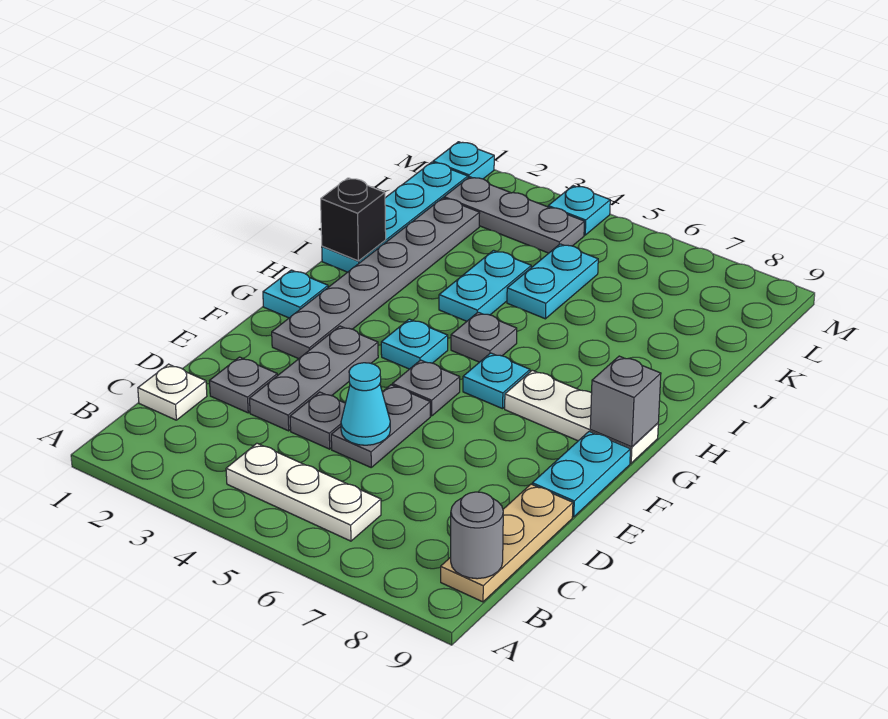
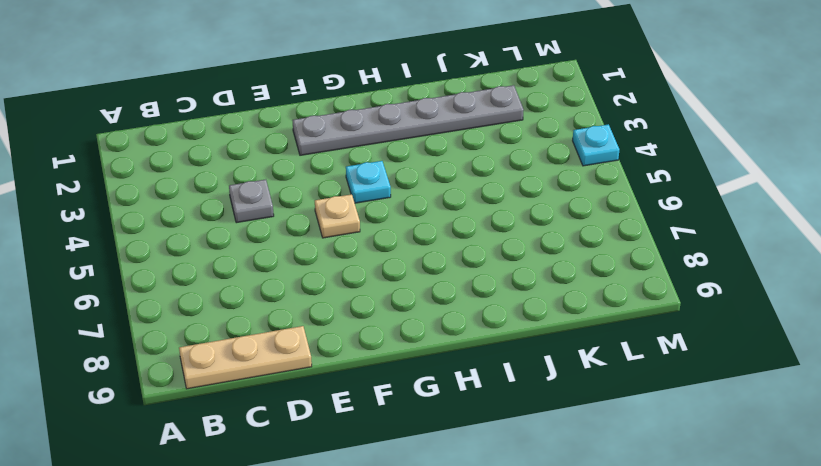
tan plate F5 level 1 -> grey plate F5 level 1
none -> white plate B4:B6 level 1
none -> white plate C1 level 1
none -> grey plate D2 level 1

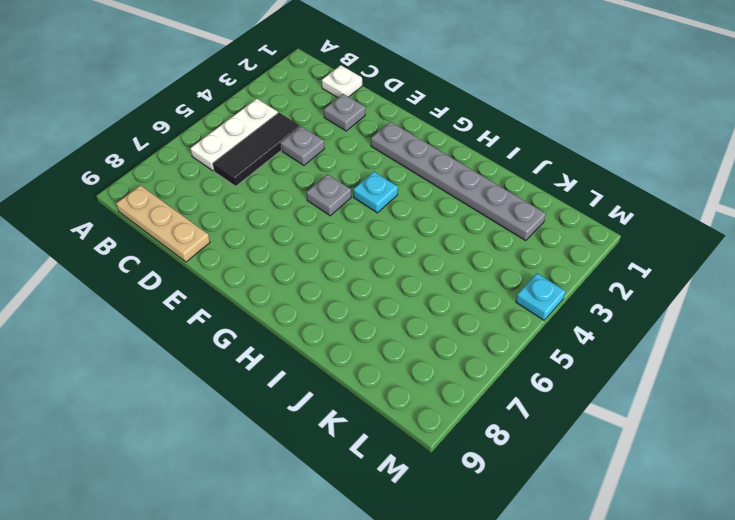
black tile C4:C6 level 1 -> none
none -> grey plate D3:F3 level 1
none -> grey plate D5:E5 level 1
none -> cyan plate E9:F9 level 1

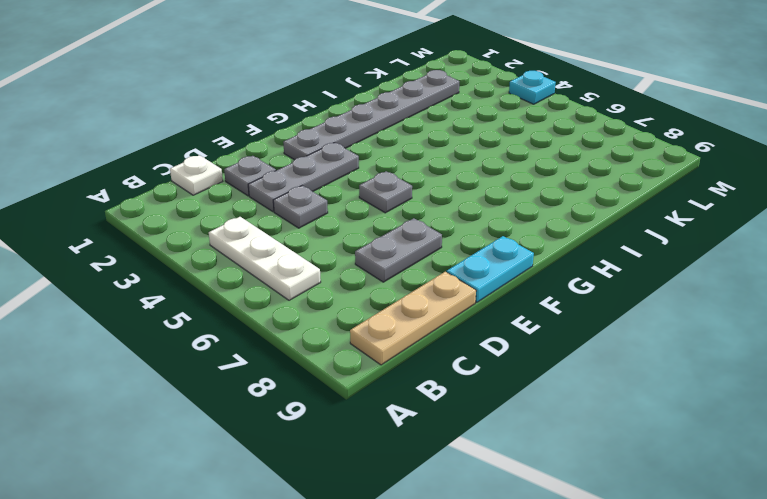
grey plate D7:E7 level 1 -> grey plate D5:E5 level 1
none -> cyan plate G1 level 1
none -> cyan plate G4 level 1
none -> cyan plate G6 level 1

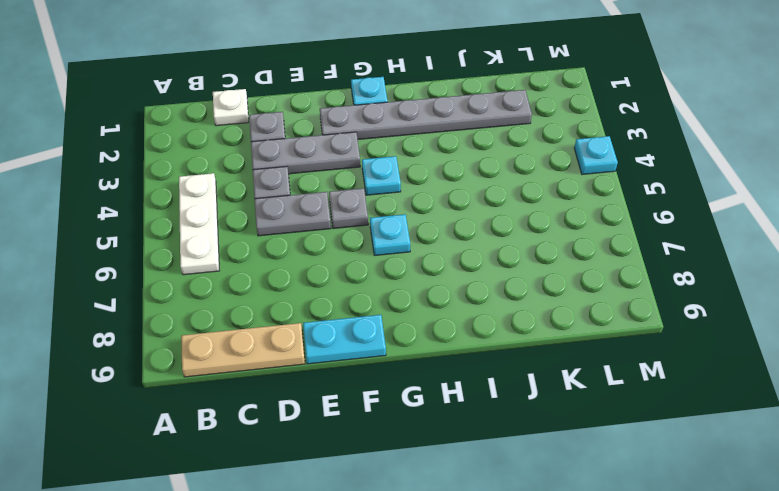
none -> white plate G7:G9 level 1
none -> grey plate H5 level 1
none -> cyan plate I1:L1 level 1

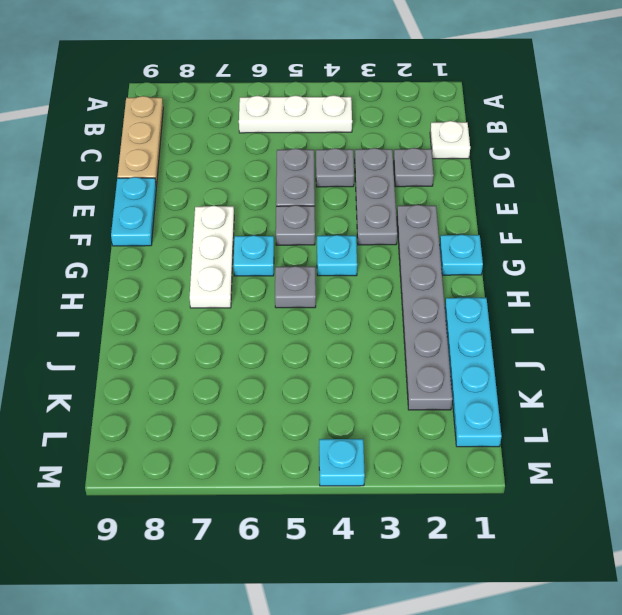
white plate F7:H7 level 1 -> white plate G7:G9 level 1
none -> cyan plate I4:J4 level 1
none -> cyan plate J5:K5 level 1
none -> grey plate L2:L4 level 1

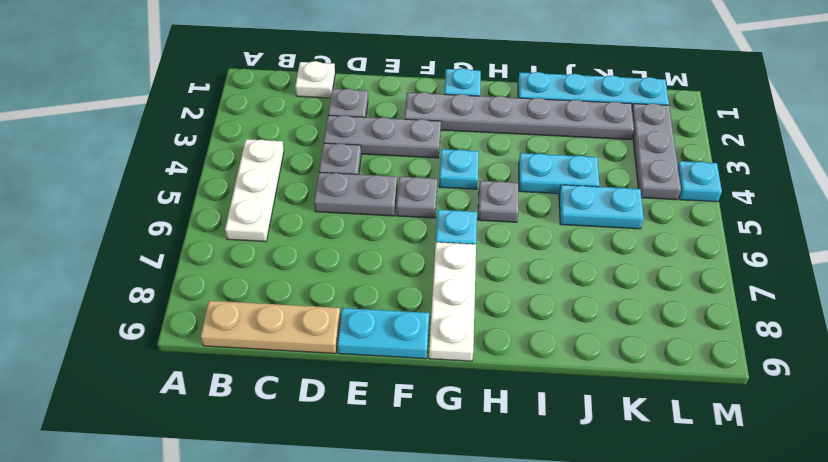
none -> cyan plate M1 level 1
none -> grey round brick B9 level 2
none -> cyan cone D5 level 2

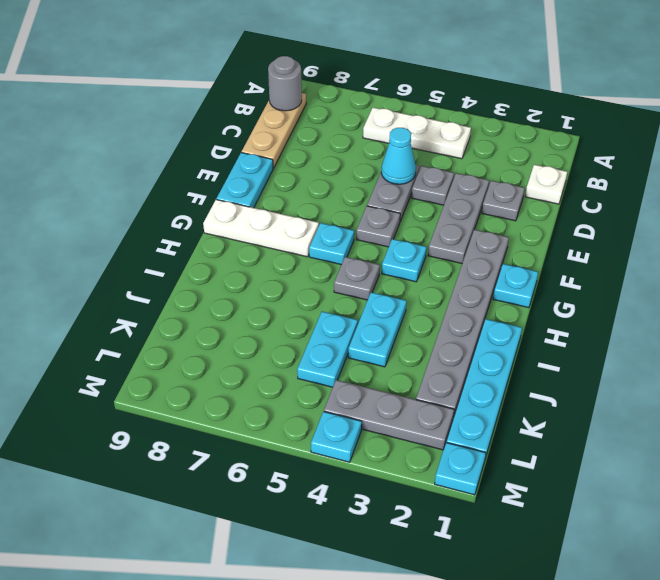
none -> grey brick G9 level 2
none -> black brick I1 level 2

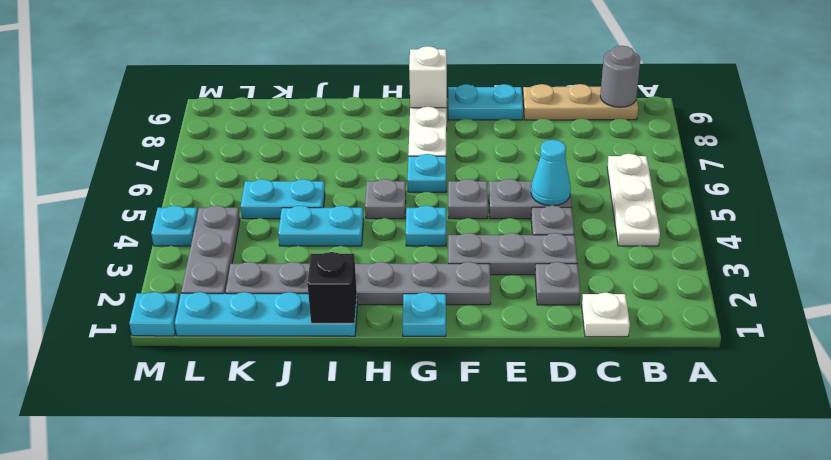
white brick G9 level 2 -> grey brick G9 level 2

